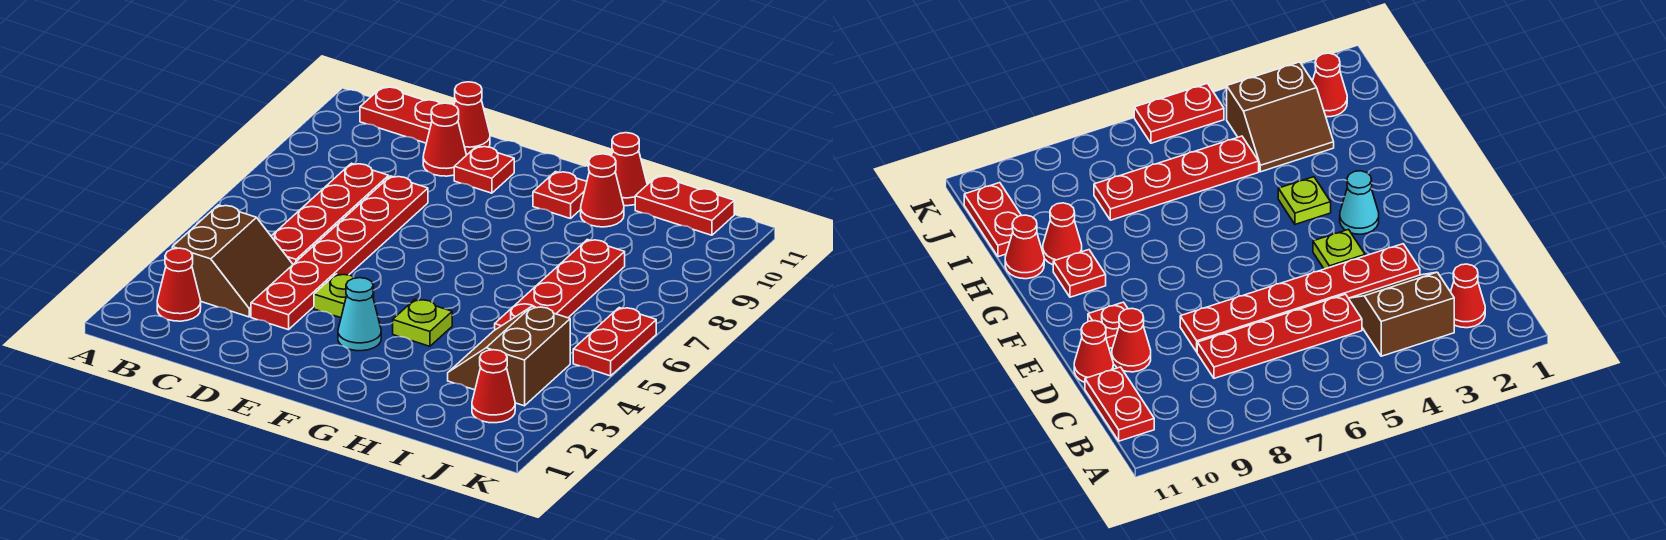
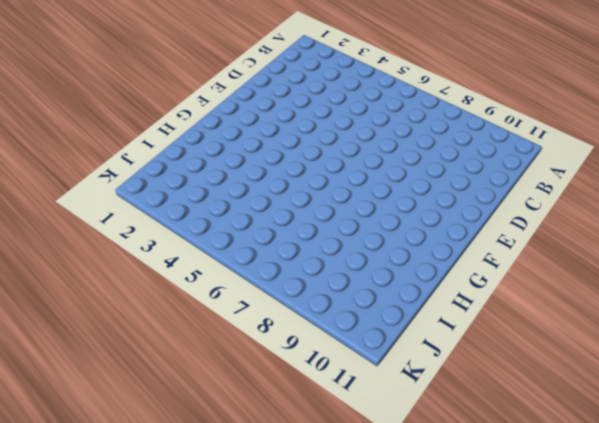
none -> red cone B2 level 1
none -> brown slope B3:C4 level 1 top B
none -> red plate B11:C11 level 1

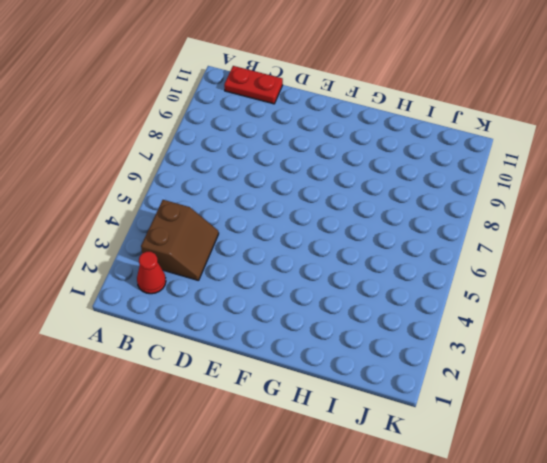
none -> red plate C5:C8 level 1
none -> red plate D3:D8 level 1
none -> red cone D10 level 1

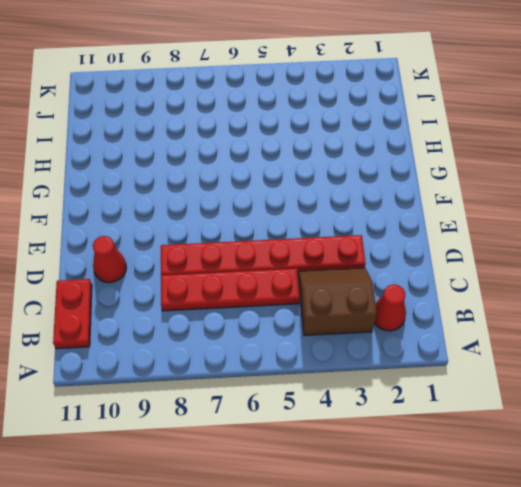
none -> red cone D11 level 1
none -> lime plate E4 level 1
none -> red plate E10 level 1

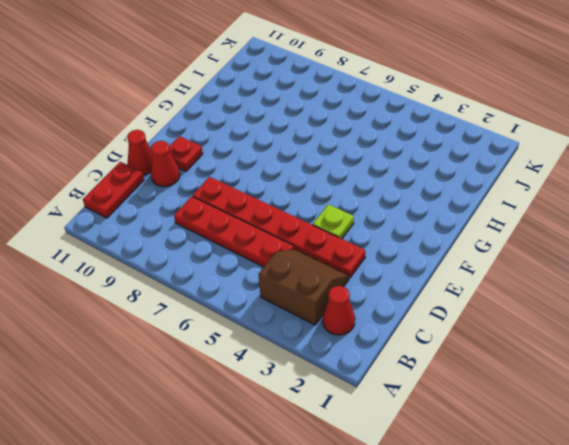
none -> cyan cone F3 level 1
none -> lime plate G4 level 1
none -> red plate G10 level 1

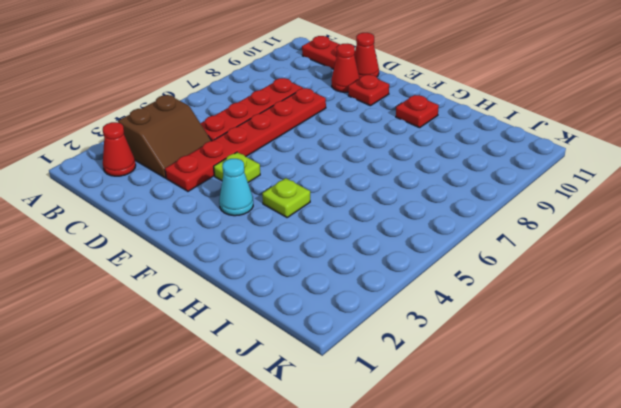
none -> red cone H10 level 1
none -> red cone H11 level 1
none -> brown slope I3:J4 level 1 top J

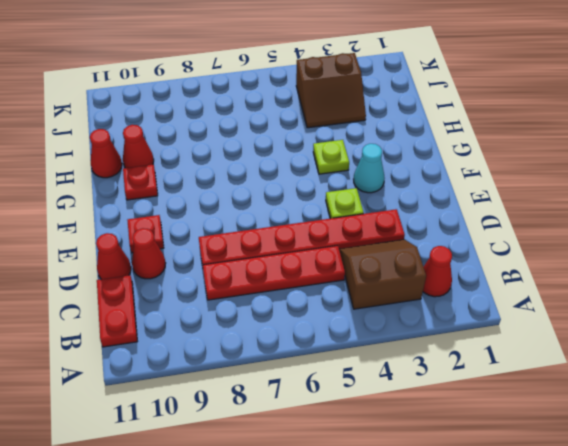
none -> red plate I5:I8 level 1
none -> red plate I11:J11 level 1
none -> red cone J2 level 1

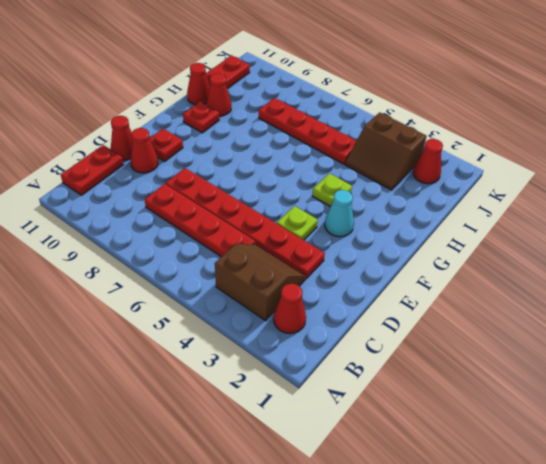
none -> red plate K5:K6 level 1

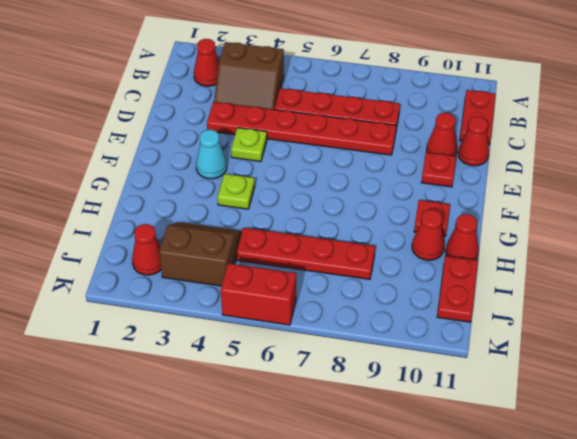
red brick K5:K6 level 1 -> red plate K5:K6 level 1

